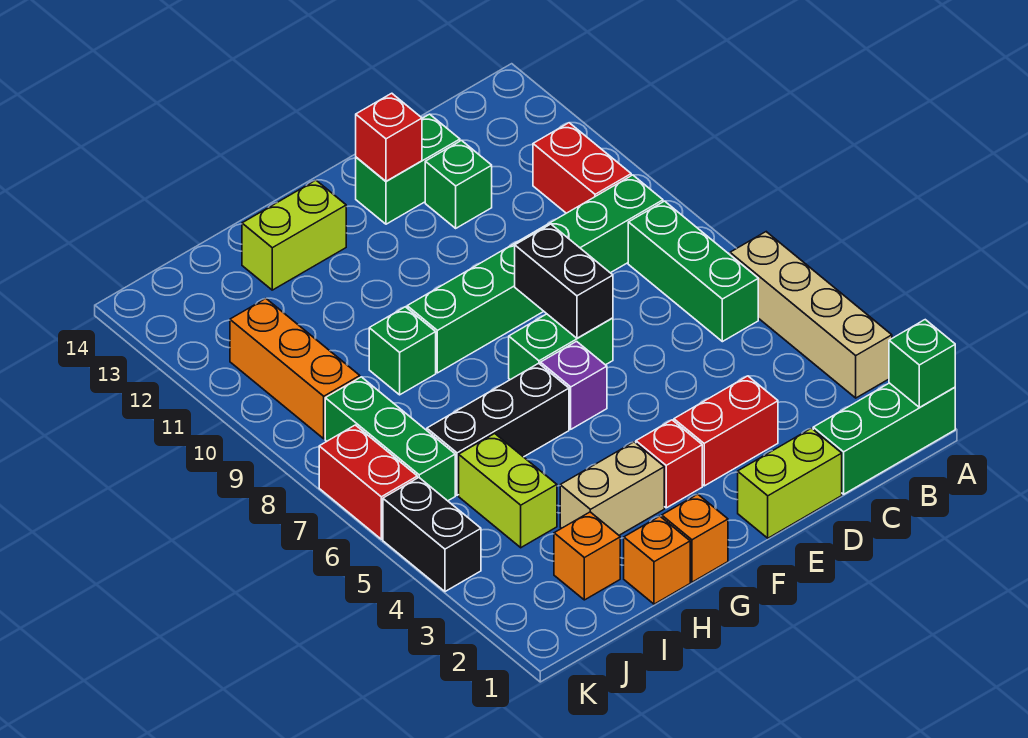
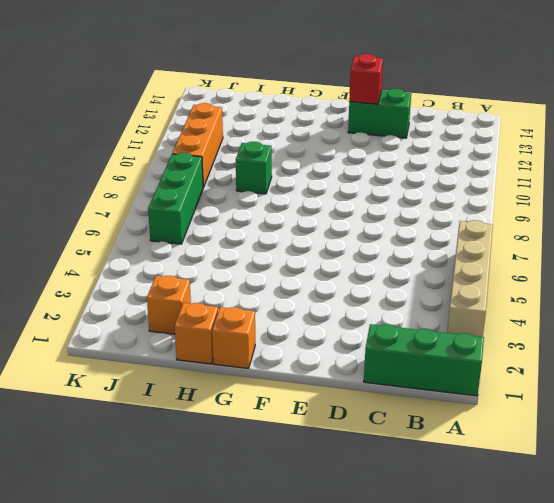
none -> green brick B6:B8 level 1
none -> green brick B9:G9 level 1
none -> red brick B10:B11 level 1

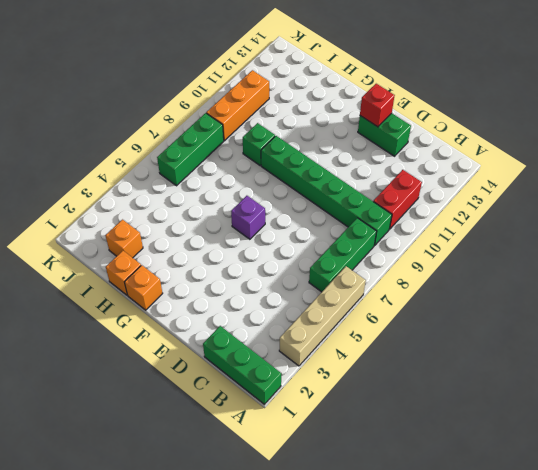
none -> lime brick D1:E1 level 1
none -> red brick D3:E3 level 1
none -> green brick D12 level 1

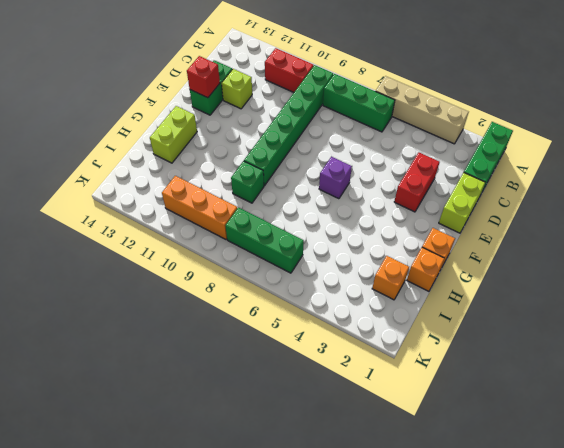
lime brick D12 level 1 -> green brick D12 level 1
none -> green brick E7:F7 level 1
none -> red brick F3 level 1
none -> tan brick G3:H3 level 1

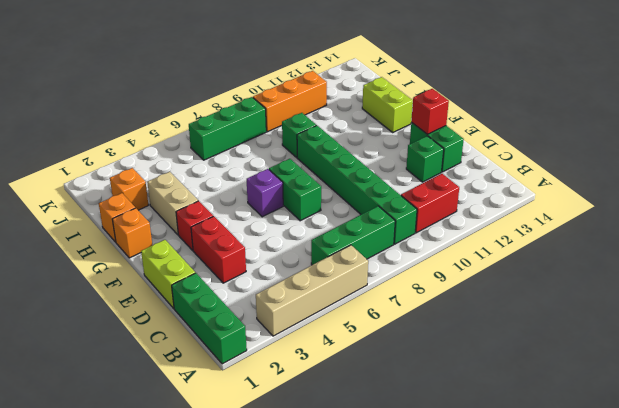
none -> black brick G6:I6 level 1
none -> lime brick I4:I5 level 1
none -> black brick K4:K5 level 1

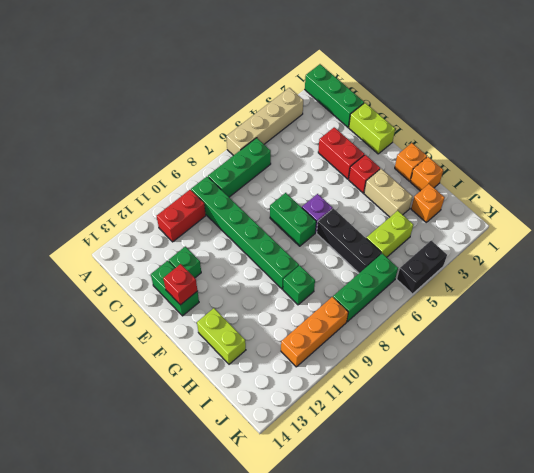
none -> red brick K6:K7 level 1
none -> green brick A1 level 2
none -> black brick E7:E8 level 2

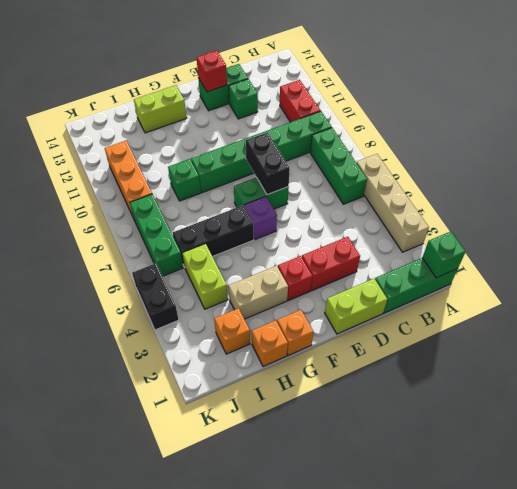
none -> red brick K6:K7 level 1

